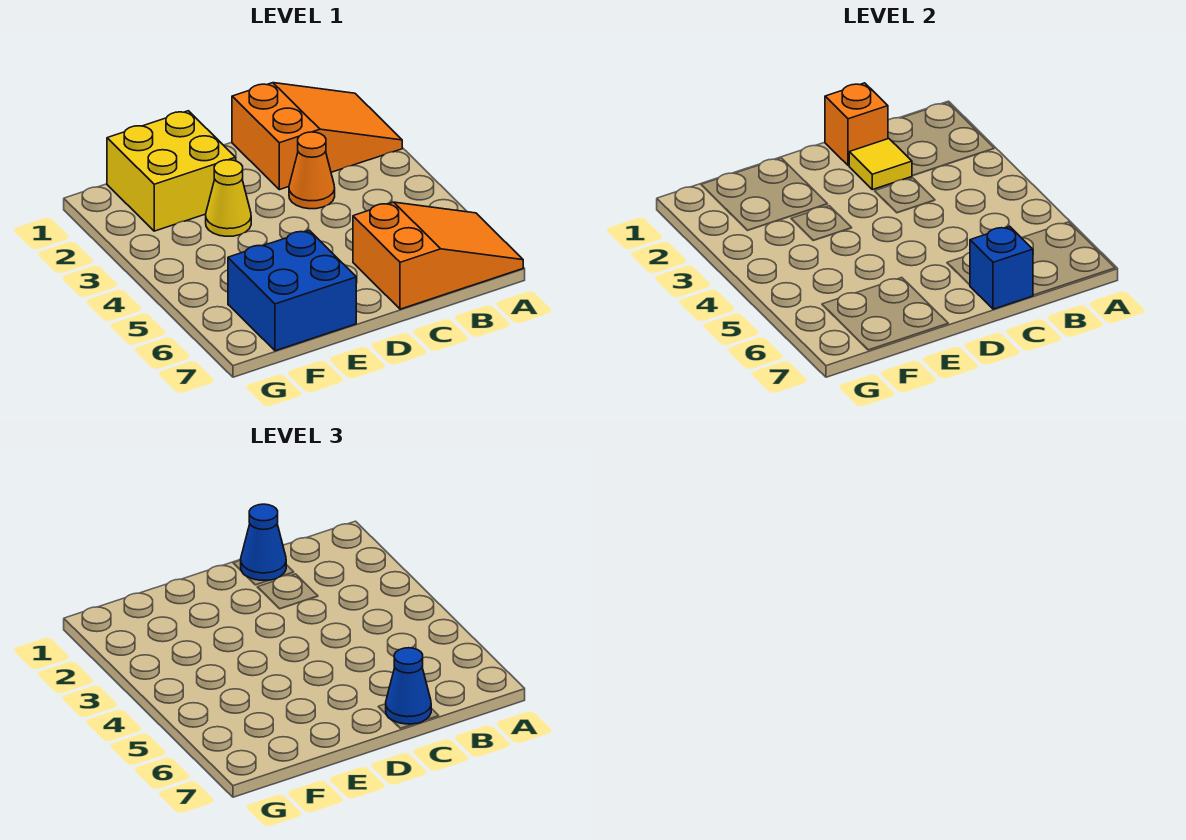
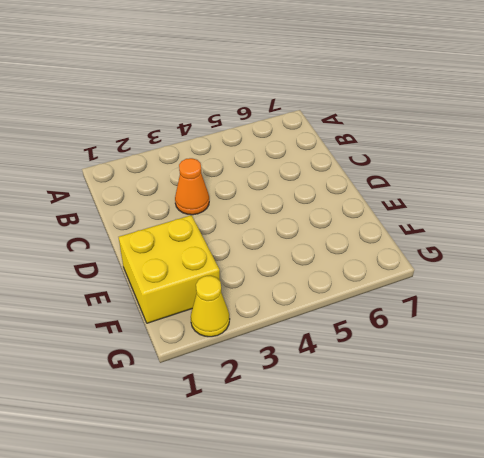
yellow cone G2 level 1 -> yellow cone E3 level 1
none -> orange slope A1:C2 level 1 top C
none -> orange slope A6:C7 level 1 top C

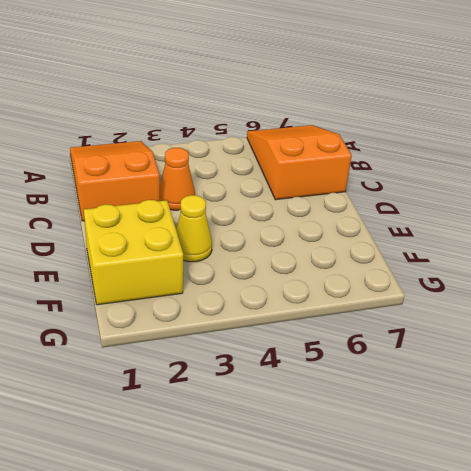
none -> blue brick E6:F7 level 1
none -> orange brick C1 level 2

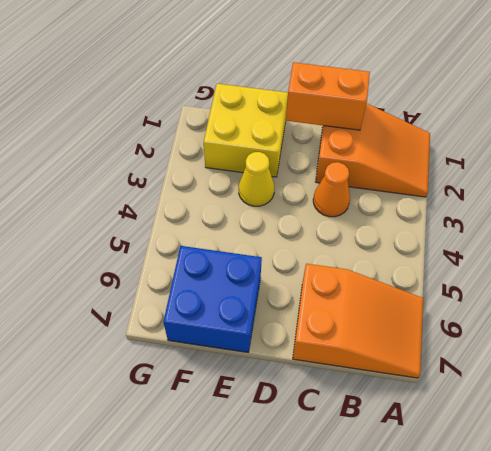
orange brick C1:D1 level 2 -> orange brick C1 level 2
none -> yellow tile C2 level 2
none -> blue brick C7 level 2

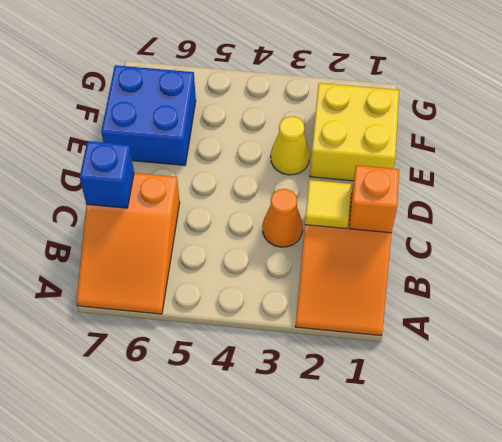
none -> blue cone C1 level 3
none -> blue cone C7 level 3

